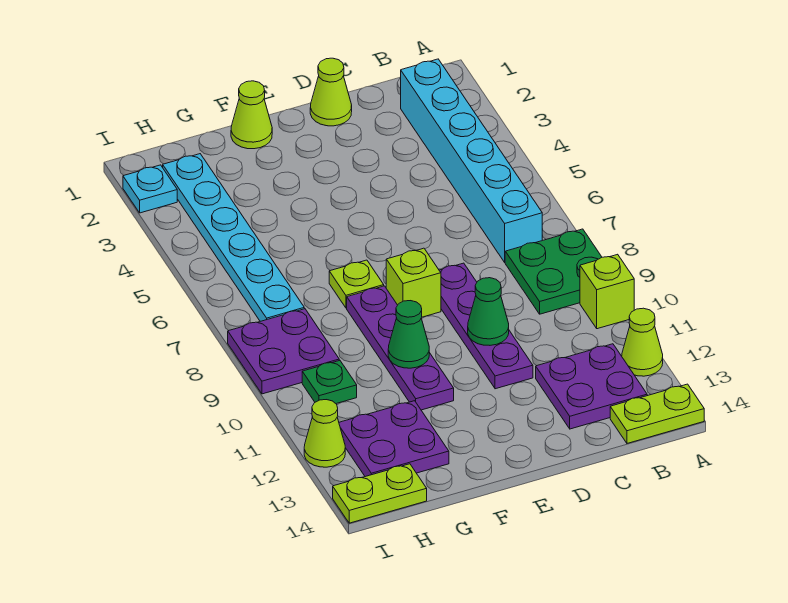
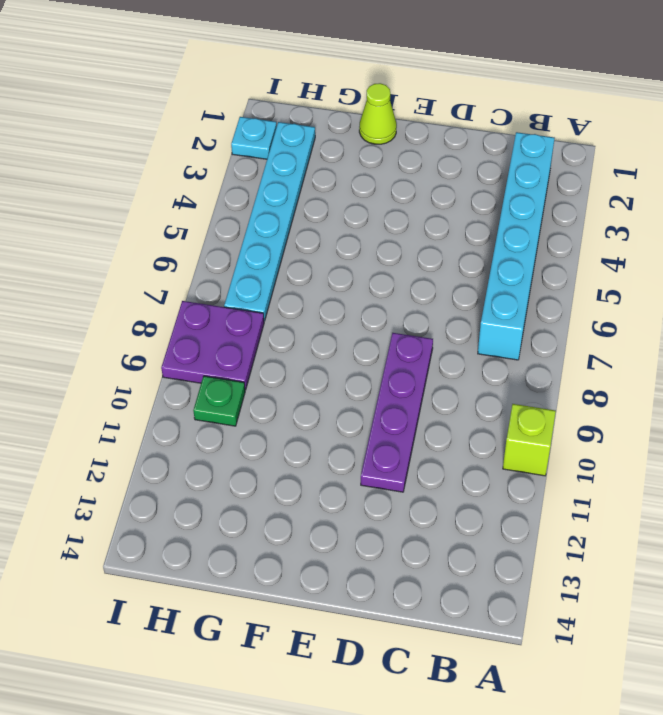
none -> green plate A8:B9 level 1
none -> lime cone A12 level 1
none -> lime plate A14:B14 level 1

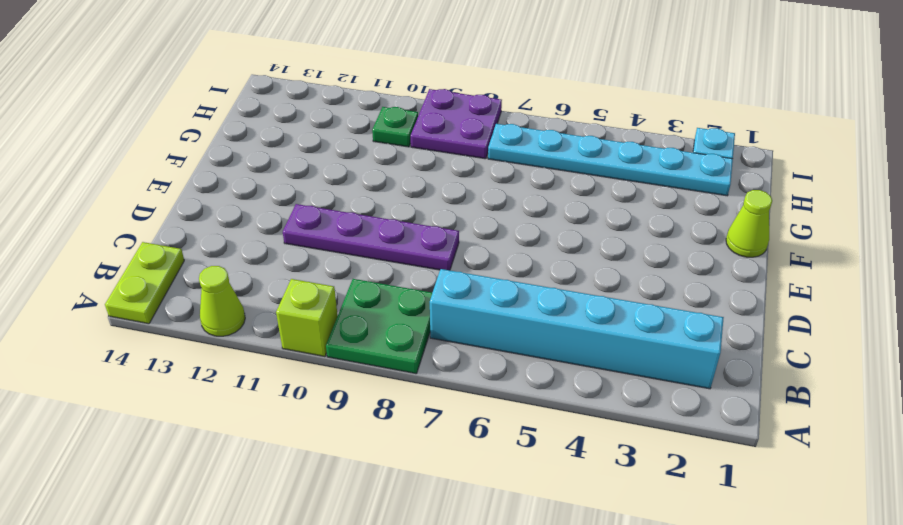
none -> purple plate B12:C13 level 1
none -> lime cone D1 level 1
none -> lime brick E8 level 1

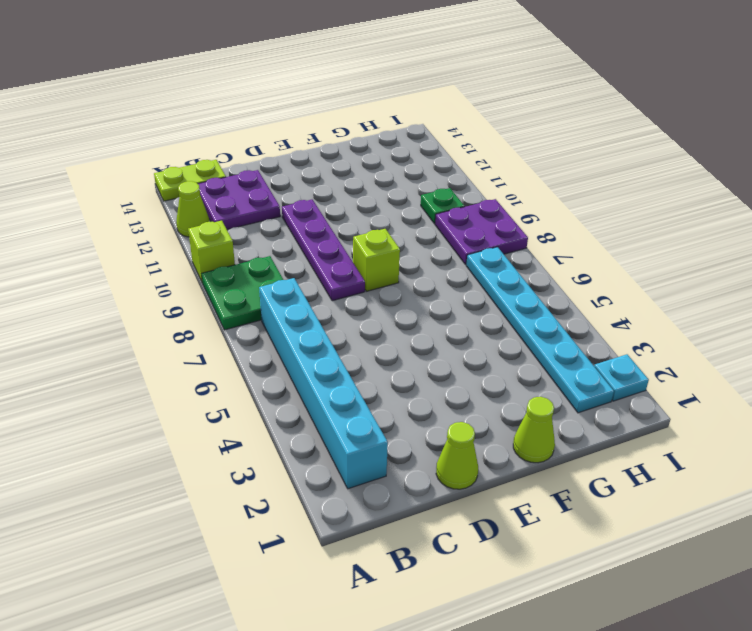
none -> lime plate F7 level 1
none -> purple plate F8:F11 level 1
none -> purple plate G12:H13 level 1

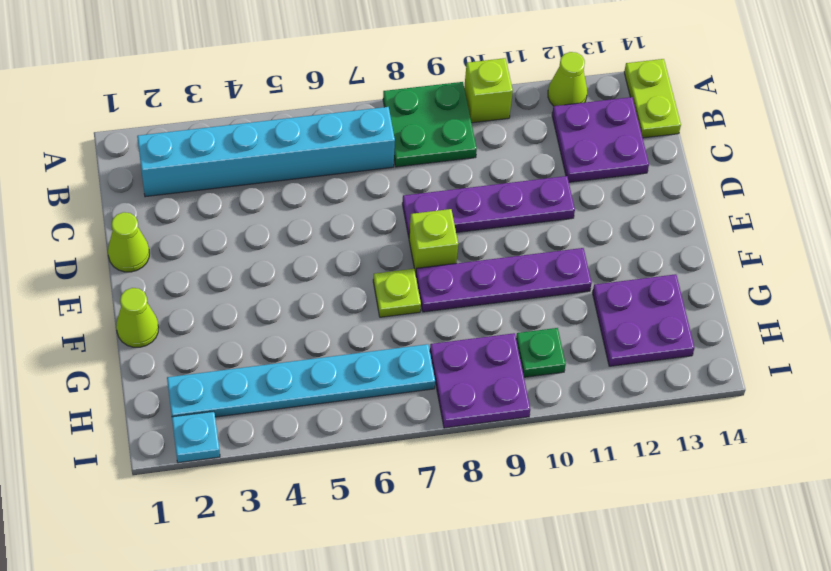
none -> lime plate H14:I14 level 1
none -> lime cone I12 level 1
none -> green cone D10 level 2

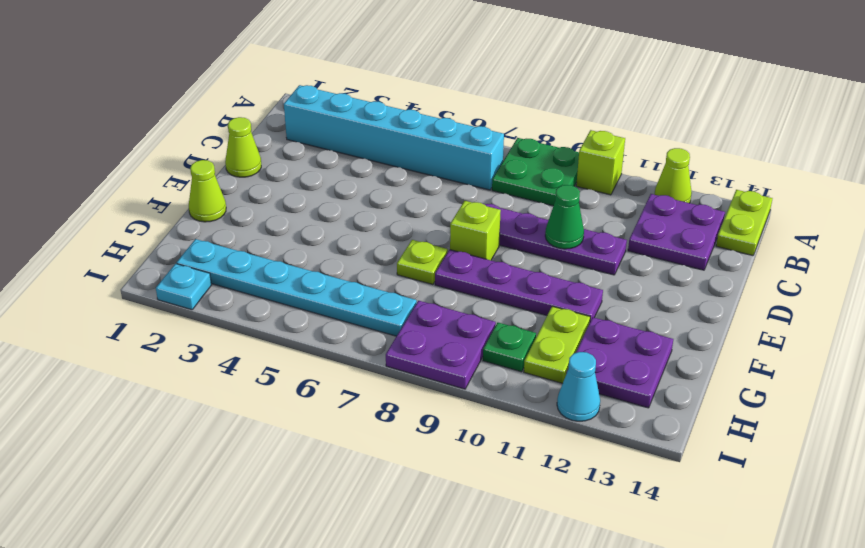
lime plate G11:H11 level 1 -> lime plate H14:I14 level 1
cyan cone I12 level 1 -> lime cone I12 level 1
none -> green cone F10 level 2

